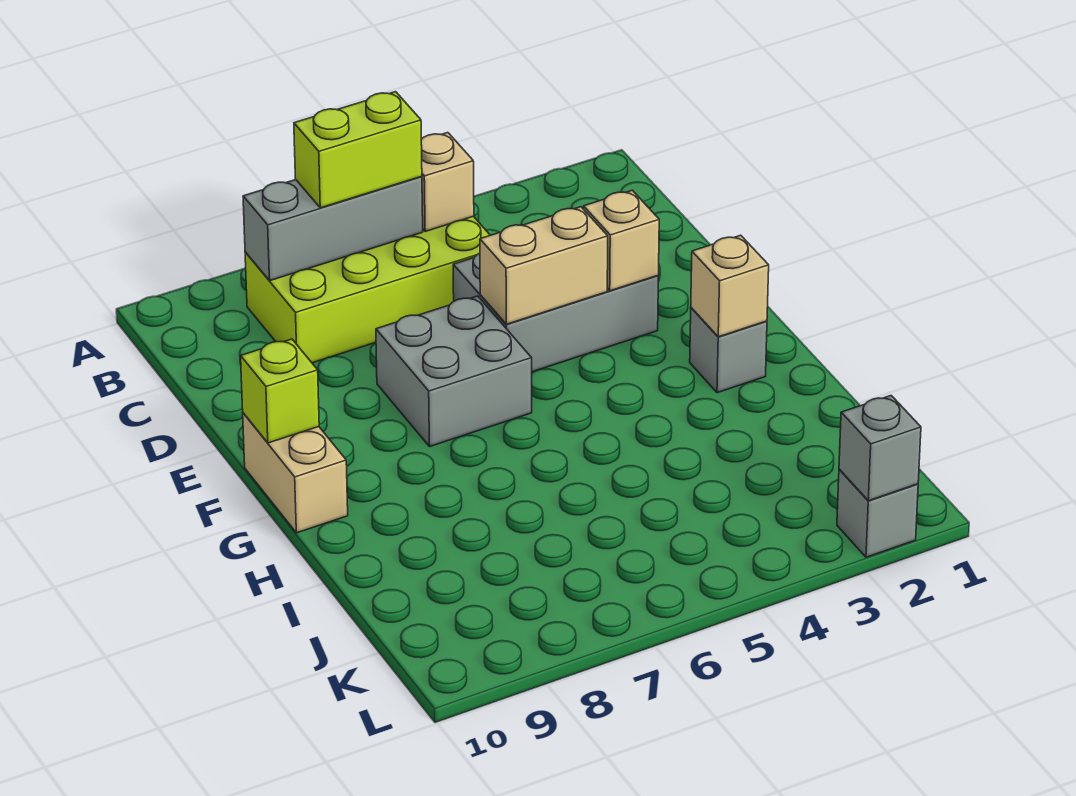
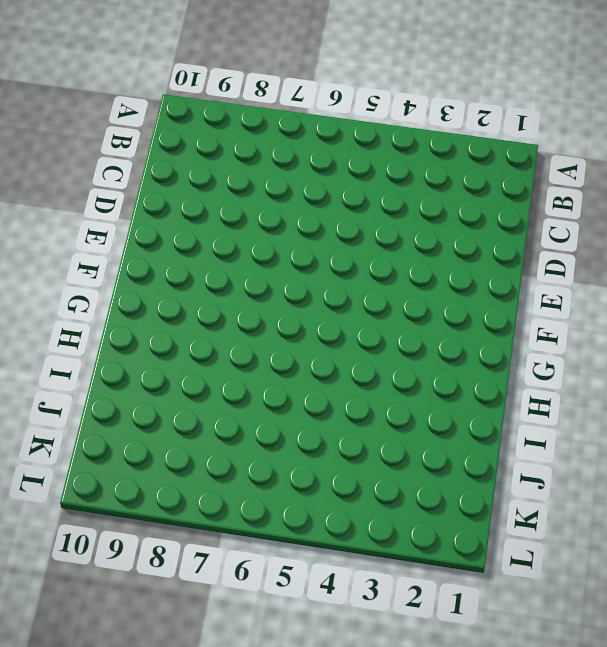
none -> lime brick B5:C8 level 1
none -> grey brick D3:E5 level 1
none -> grey brick E6:F7 level 1

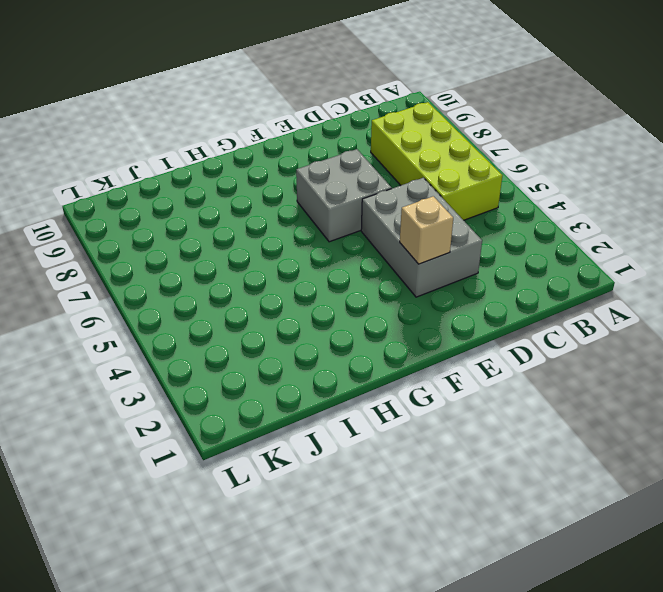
none -> tan brick F10:G10 level 1
none -> grey brick G2 level 1
none -> grey brick L2 level 1

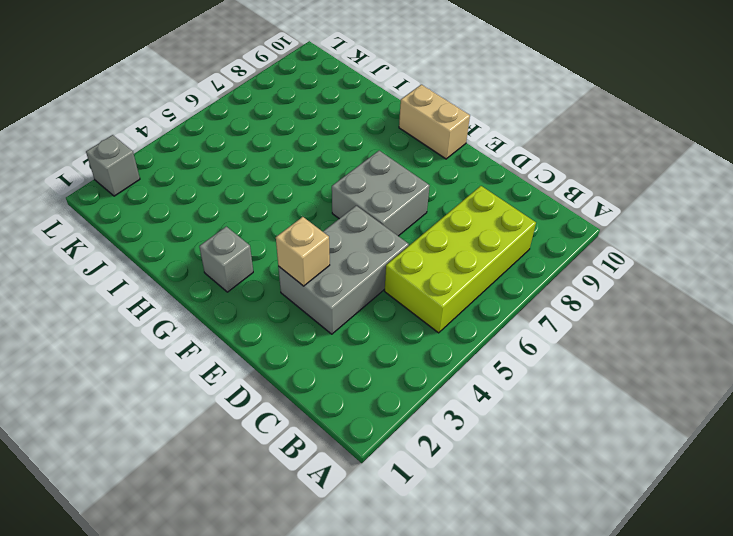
none -> tan brick B5 level 2
none -> grey brick B6:B8 level 2
none -> tan brick E4:E5 level 2

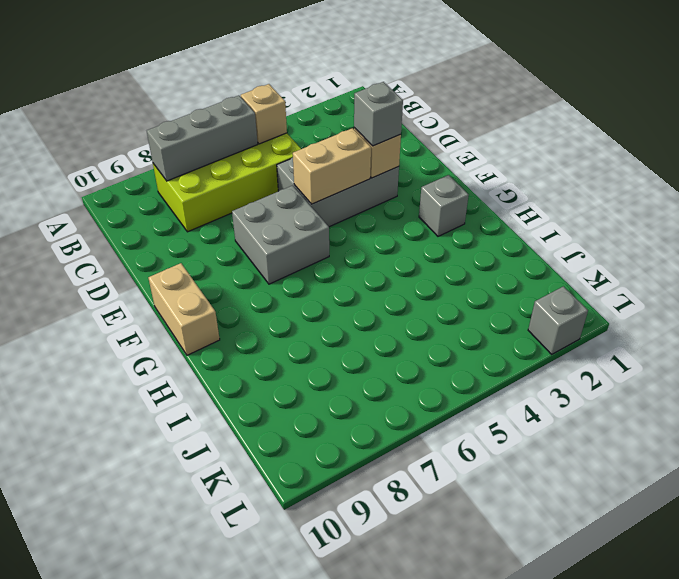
grey brick E3 level 3 -> grey brick L2 level 2
none -> lime brick F10 level 2
none -> tan brick G2 level 2
none -> lime brick B6:B7 level 3

